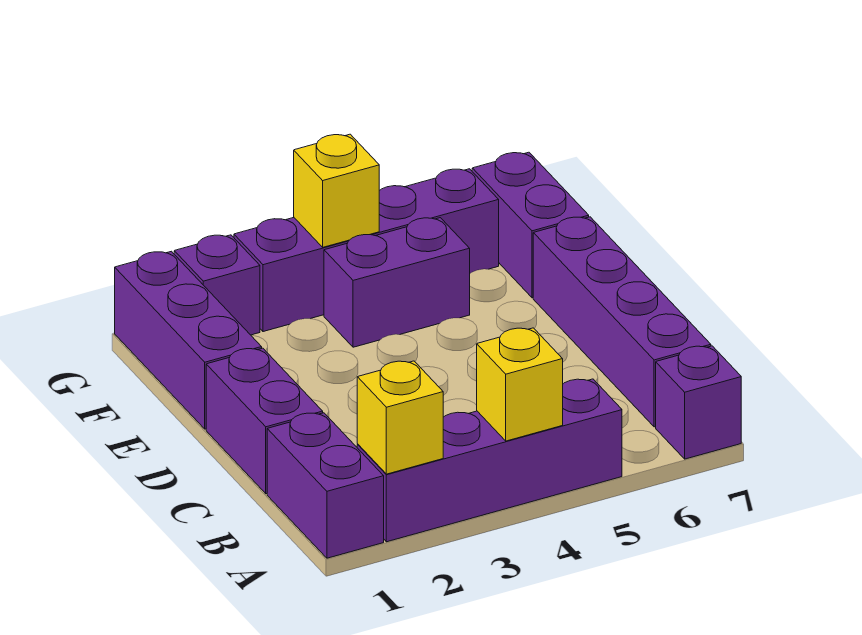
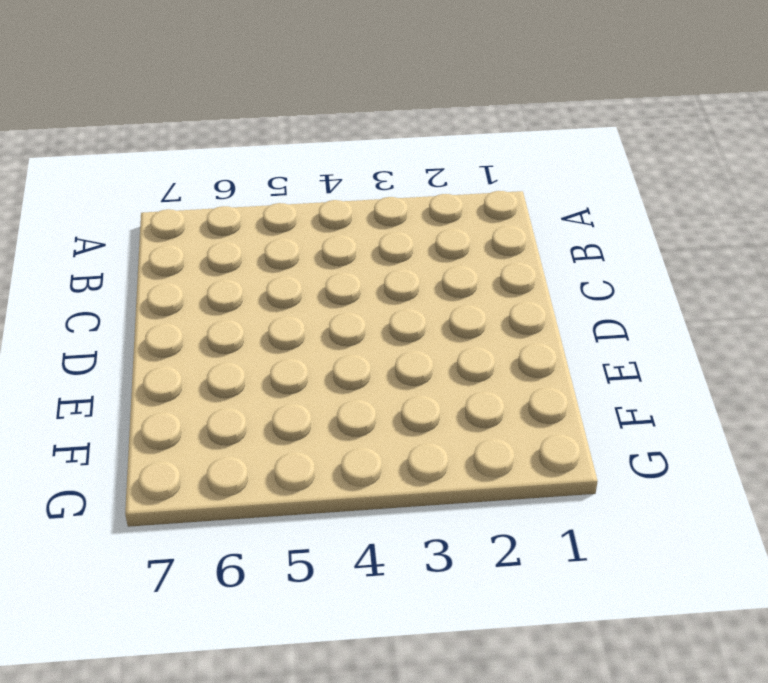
none -> purple brick A1:B1 level 1
none -> purple brick A2:A5 level 1
none -> purple brick A7 level 1

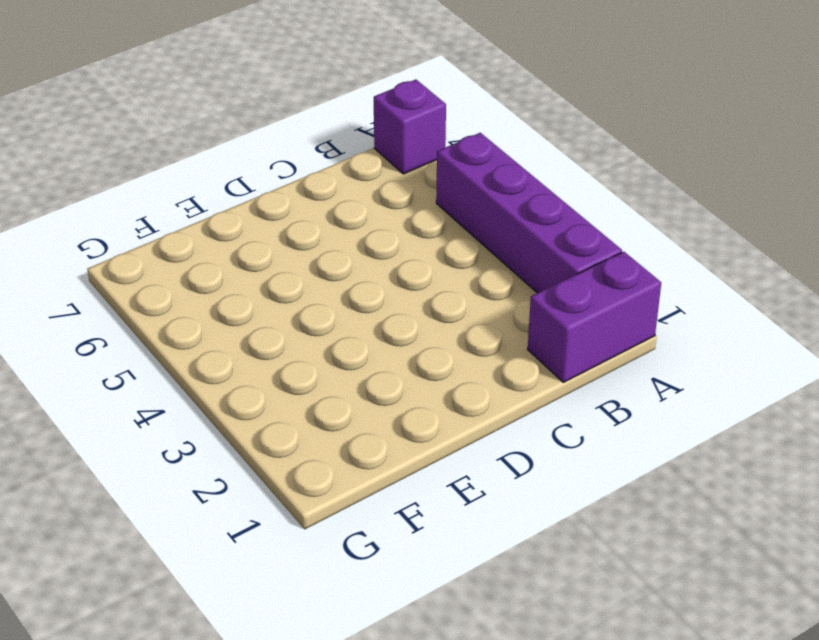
none -> purple brick B7:E7 level 1
none -> purple brick C1:D1 level 1
none -> purple brick E1:G1 level 1

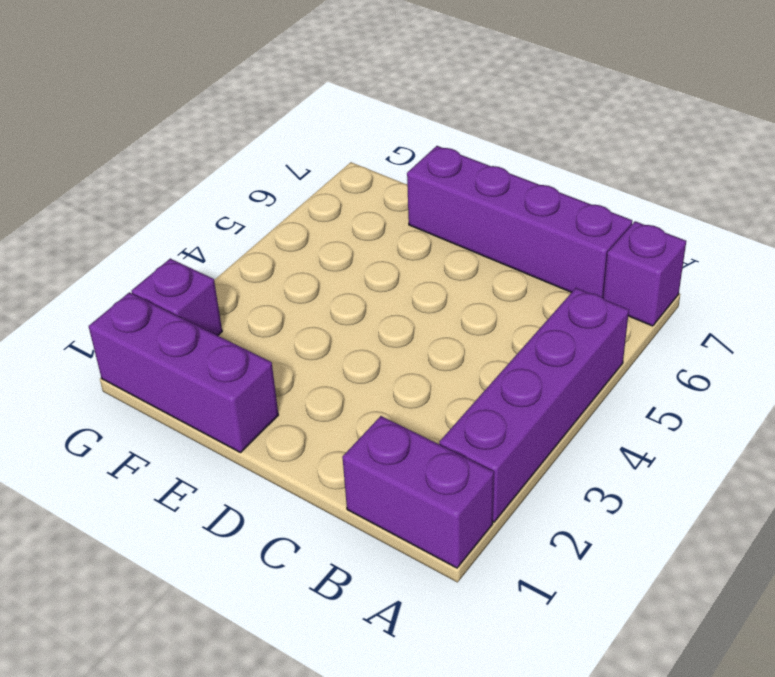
none -> purple brick C1:D1 level 1
none -> purple brick F4:F5 level 1
none -> purple brick F7:G7 level 1

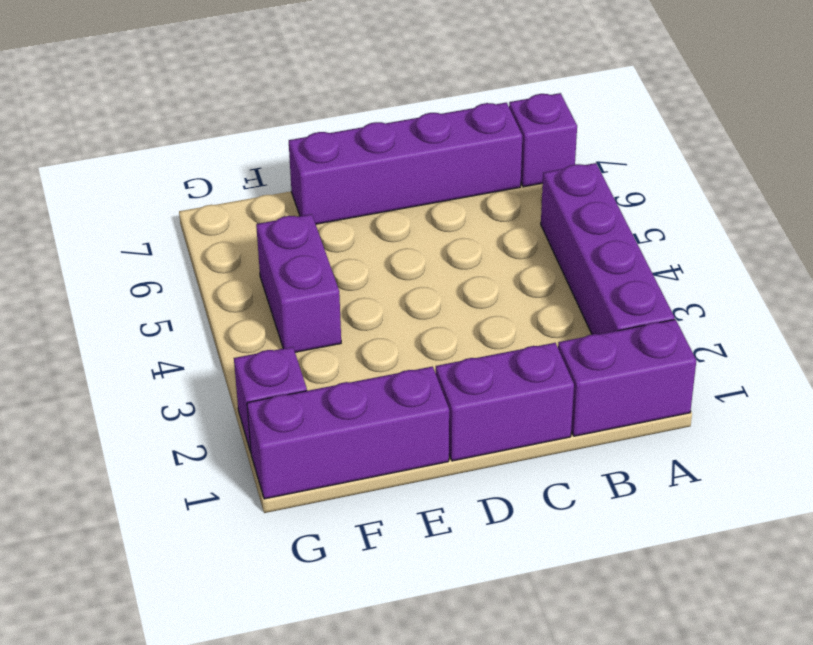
none -> purple brick F7:G7 level 1
none -> purple brick G3:G6 level 1
none -> yellow brick A2 level 2

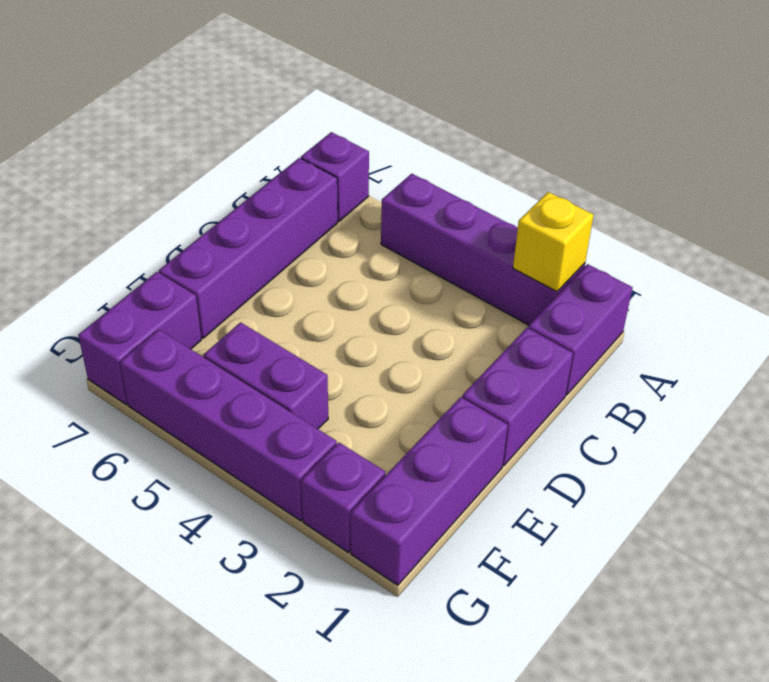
none -> yellow brick A4 level 2
none -> yellow brick G4 level 2

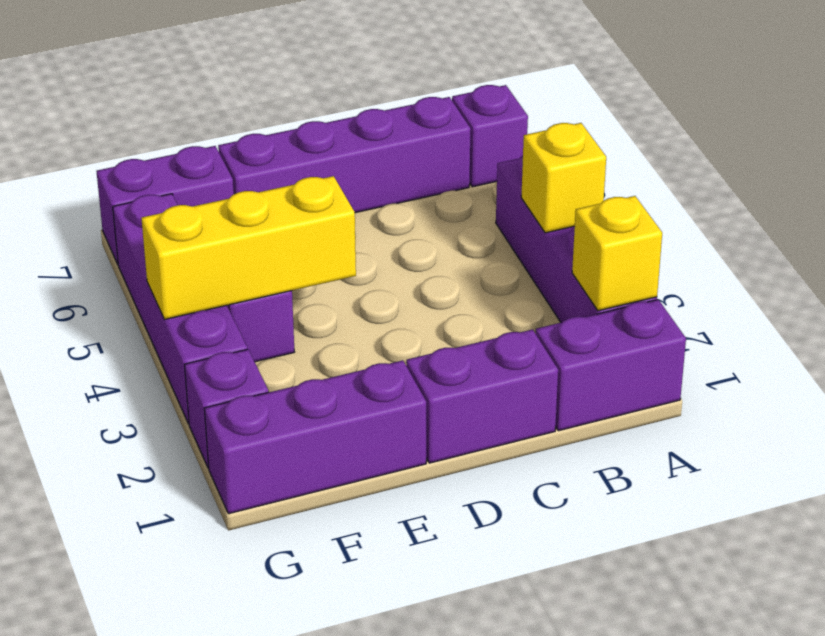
yellow brick E4:G4 level 2 -> yellow brick G4 level 2

